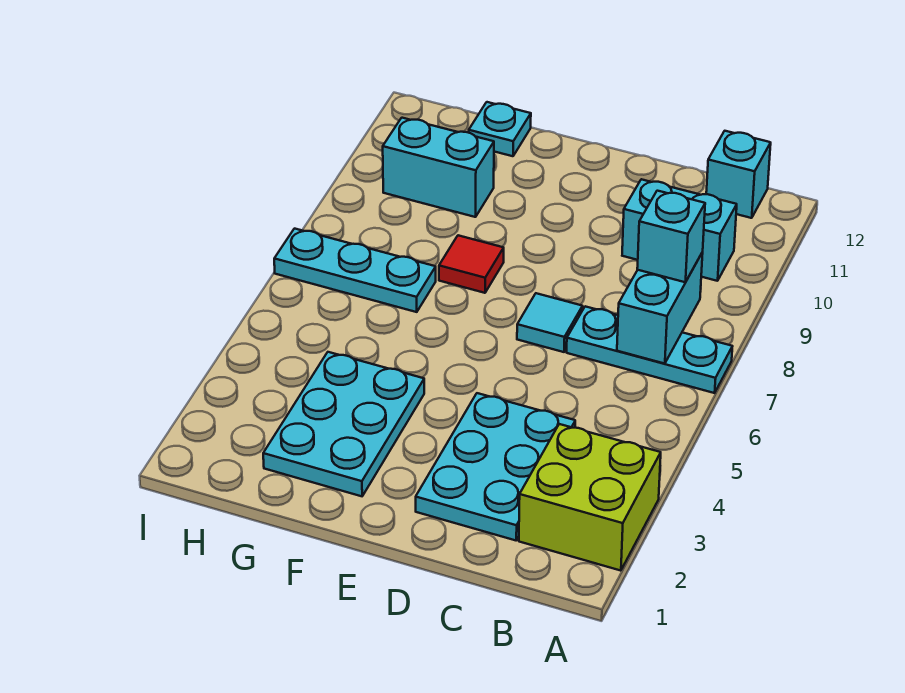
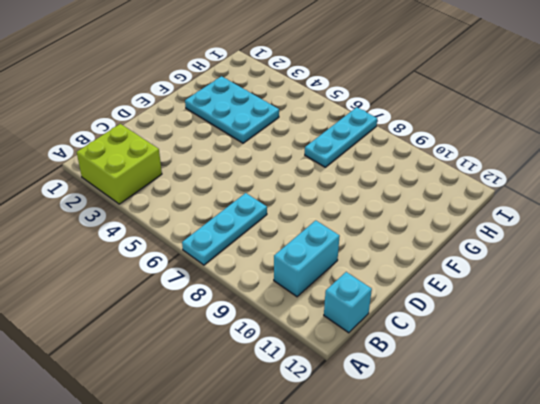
none -> cyan plate C2:D4 level 1
none -> cyan tile D7 level 1
none -> red tile F8 level 1

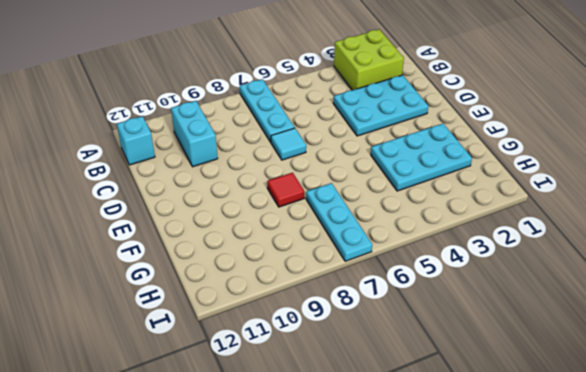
none -> cyan brick G10:H10 level 1
none -> cyan plate G12 level 1
none -> cyan brick B7:B8 level 2

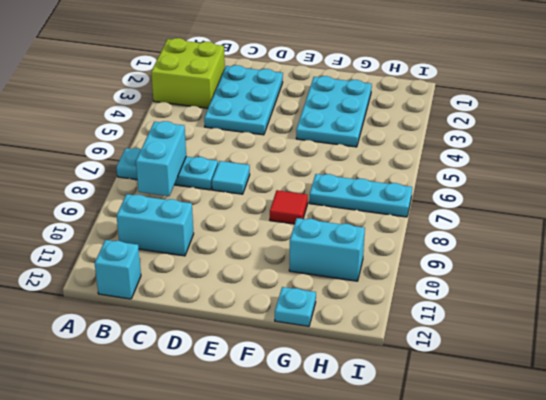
none -> cyan brick B8 level 3

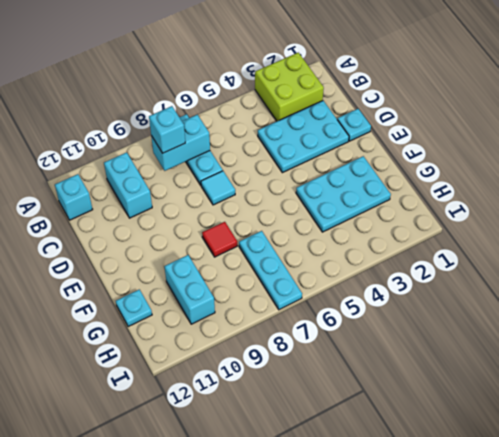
cyan plate D1 level 1 -> none

